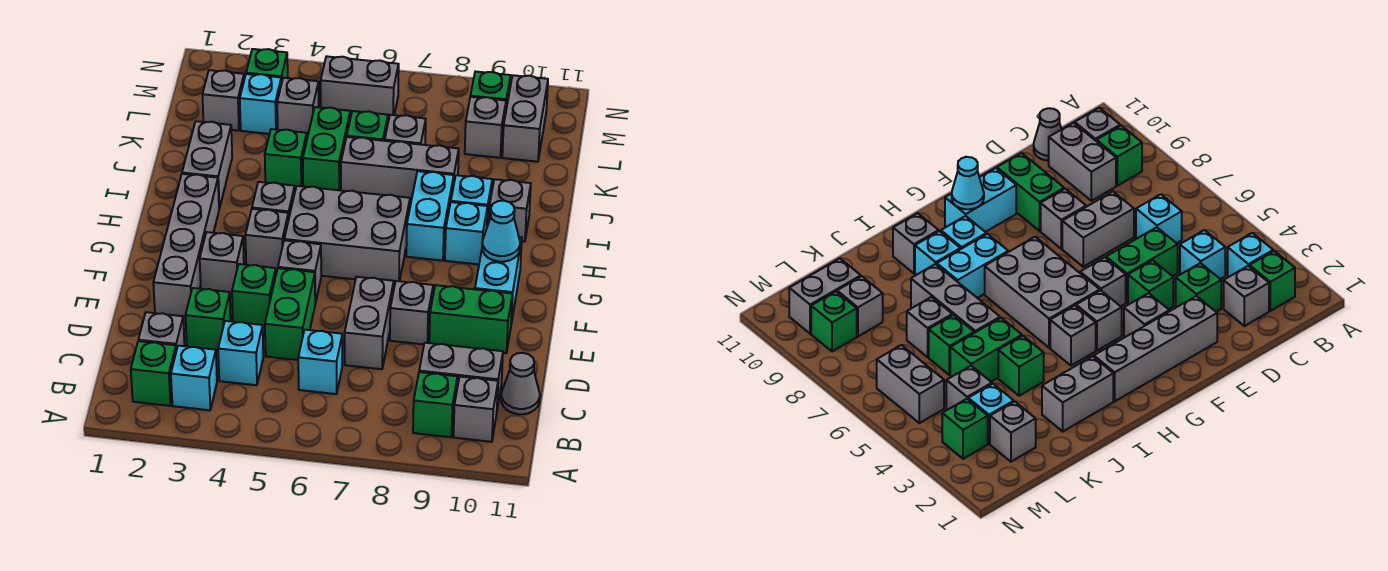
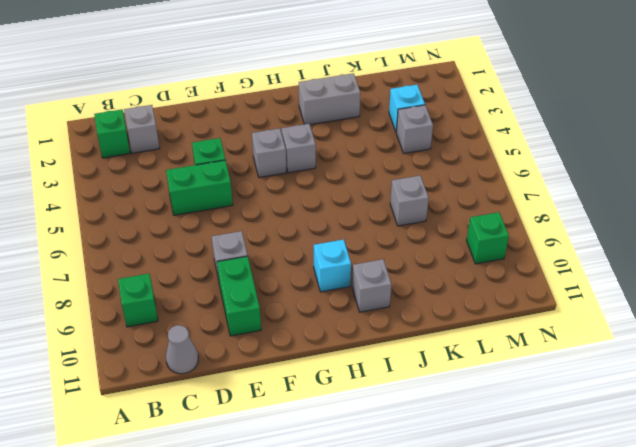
none -> cyan brick B3 level 1
none -> grey brick B10 level 1
none -> cyan brick C4 level 1
none -> cyan brick C6 level 1

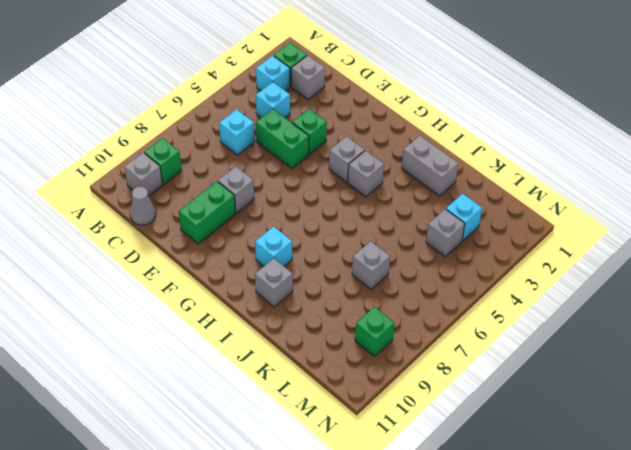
none -> grey brick C9:C10 level 1
none -> green brick D3 level 1
none -> grey brick D7:E7 level 1
none -> grey brick E2:H2 level 1

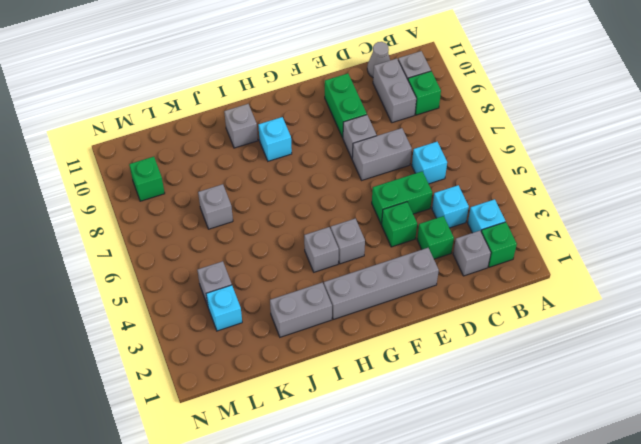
none -> grey brick F3 level 1
none -> grey brick F5 level 1
none -> cyan brick F10:G10 level 1
none -> grey brick G5:H7 level 1

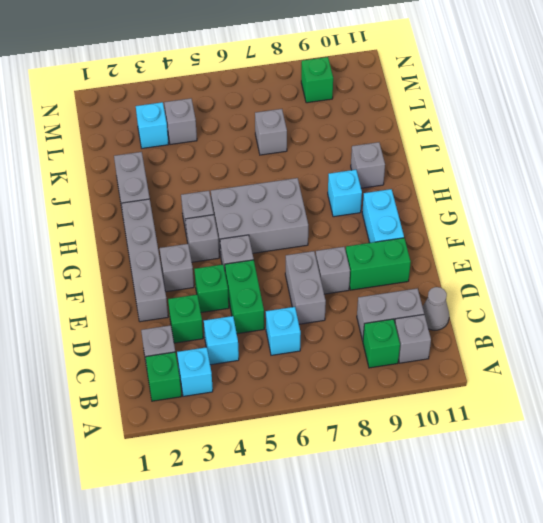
none -> cyan brick H8:I8 level 1
none -> cyan brick I9 level 1
none -> green brick J4 level 1
none -> green brick J5:K5 level 1

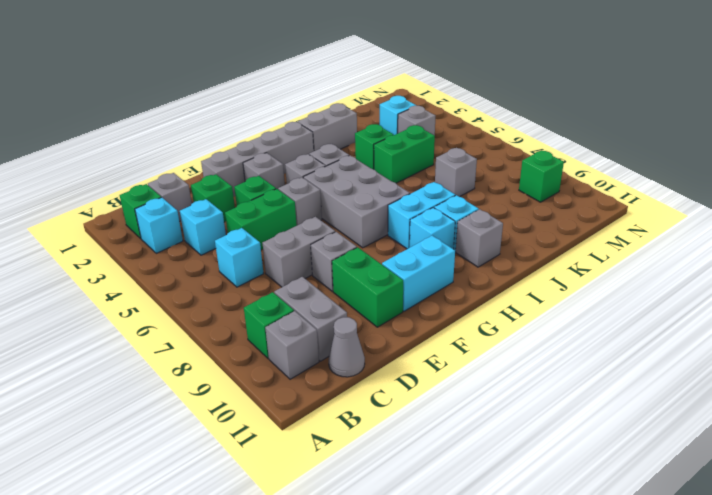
none -> grey brick J6:J8 level 1
none -> green brick K6 level 1
none -> grey brick L2 level 1
none -> grey brick L9 level 1

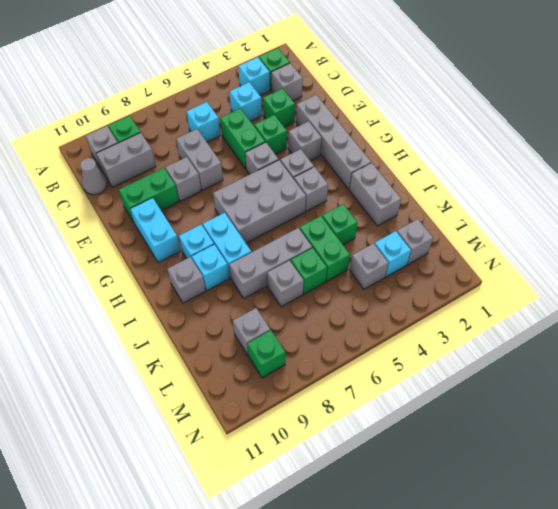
none -> grey brick L10:M10 level 1
none -> green brick M3 level 1
none -> grey brick M5:M6 level 1
none -> cyan cone G10 level 2

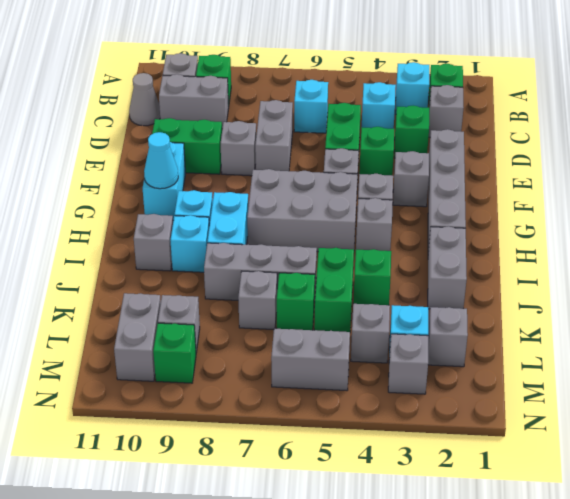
grey brick M3 level 1 -> green brick M3 level 1

